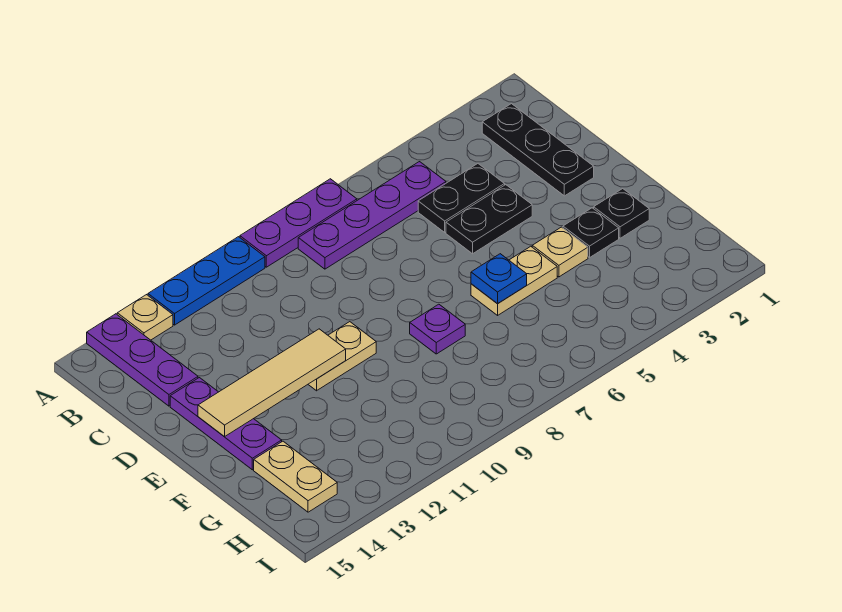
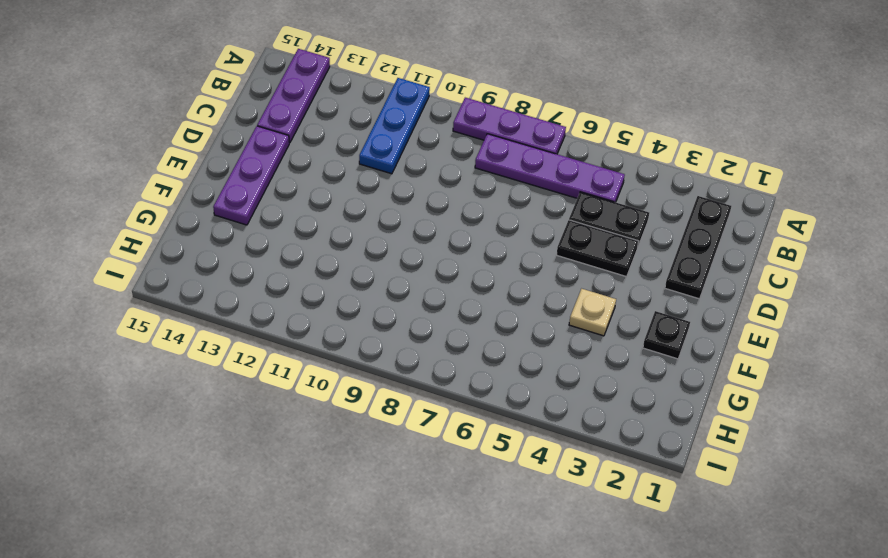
blue plate A11:C11 level 1 -> blue plate A10:A12 level 1
none -> tan plate A13 level 1
none -> tan plate E10:E11 level 1
none -> black plate F3 level 1

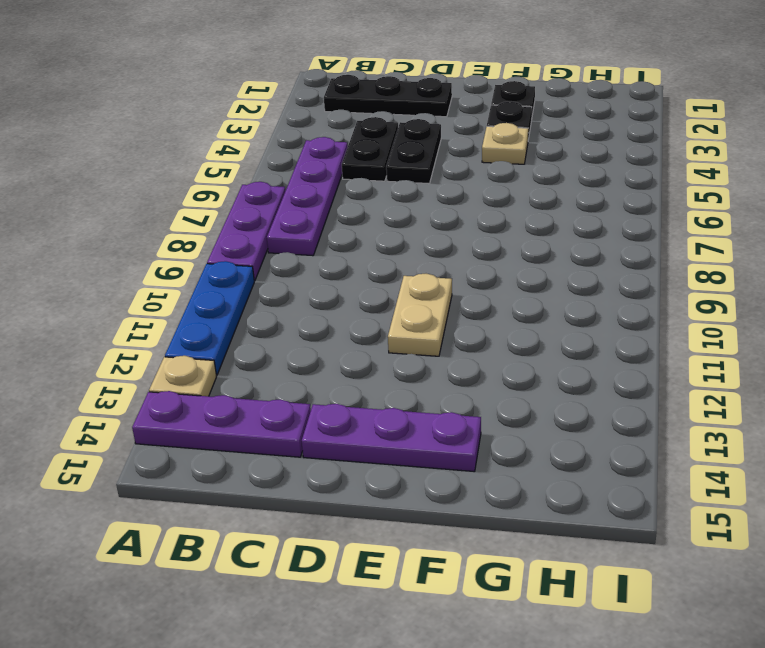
none -> tan plate F5:F6 level 1
none -> purple plate F8 level 1
none -> tan plate G14:H14 level 1

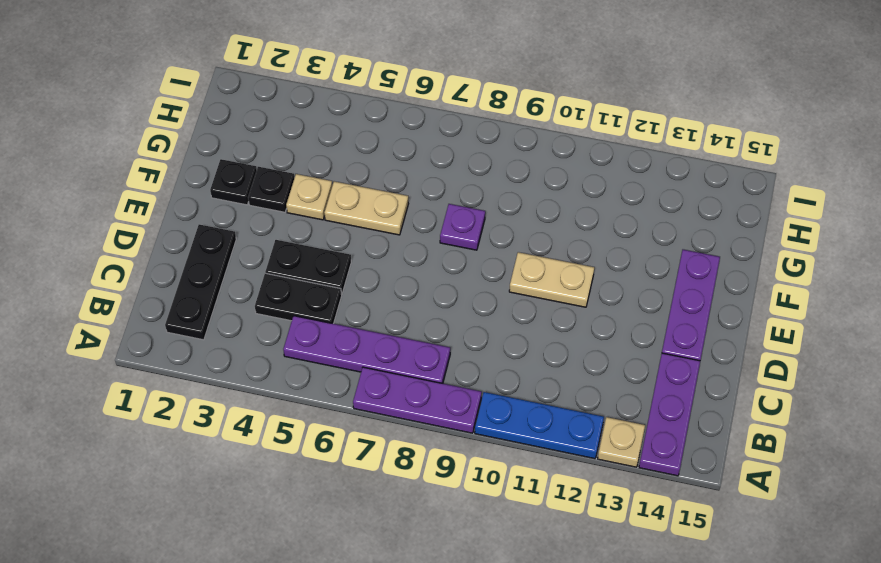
none -> tan plate G14:H14 level 1
none -> tan tile E11:E14 level 2
none -> blue plate F6 level 2

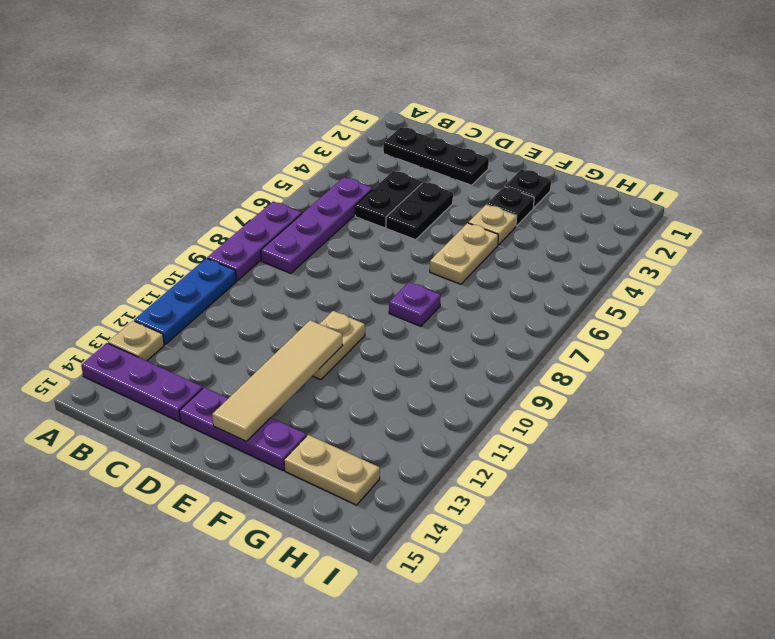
none -> blue plate F6 level 2

